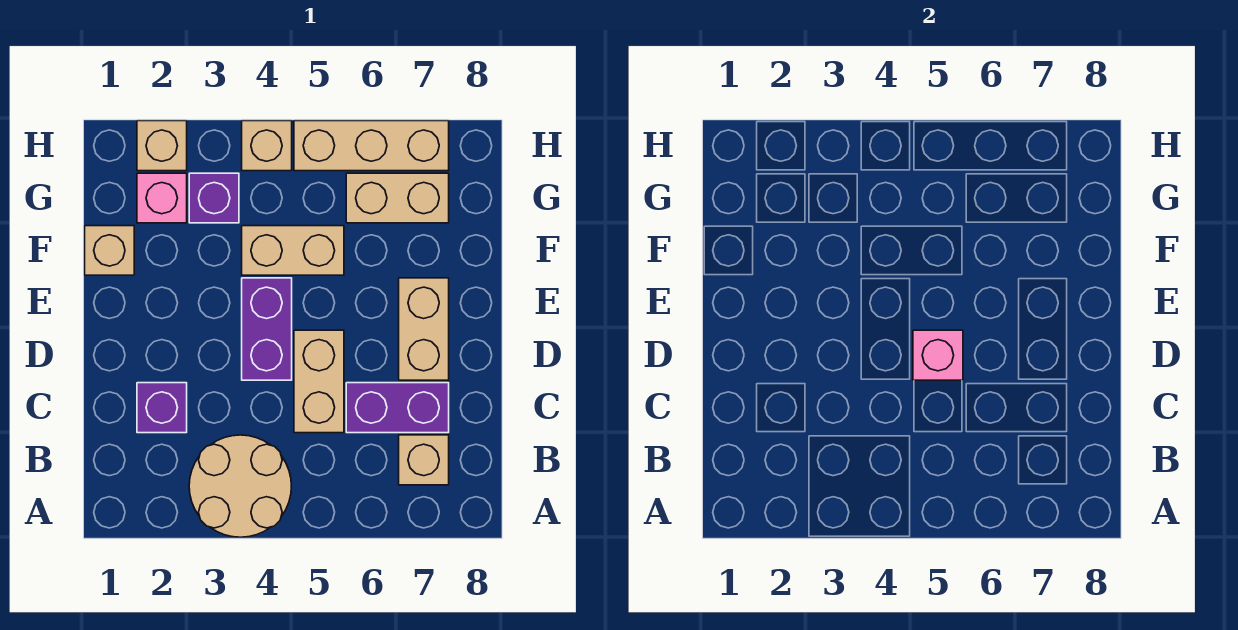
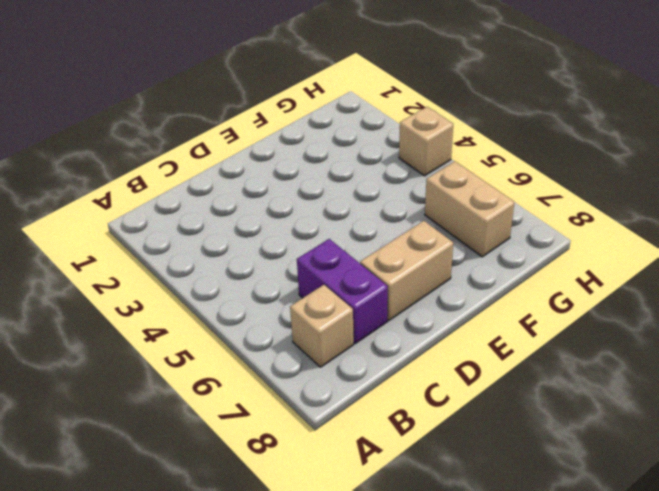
none -> tan round brick A3:B4 level 1
none -> purple brick C2 level 1
none -> tan brick C5:D5 level 1

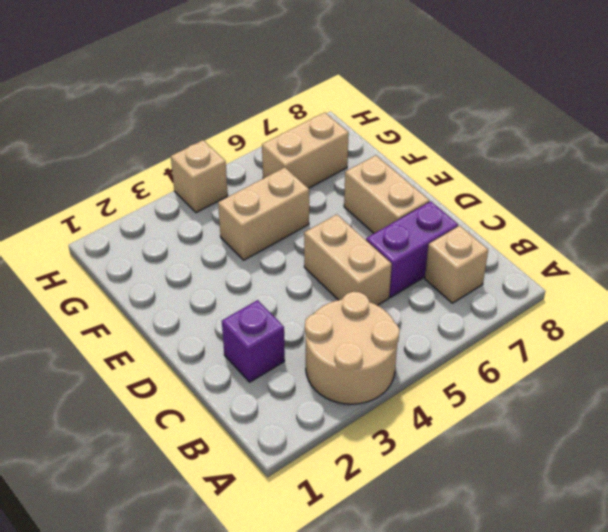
none -> purple brick D4:E4 level 1
none -> tan brick F1 level 1
none -> pink brick G2 level 1

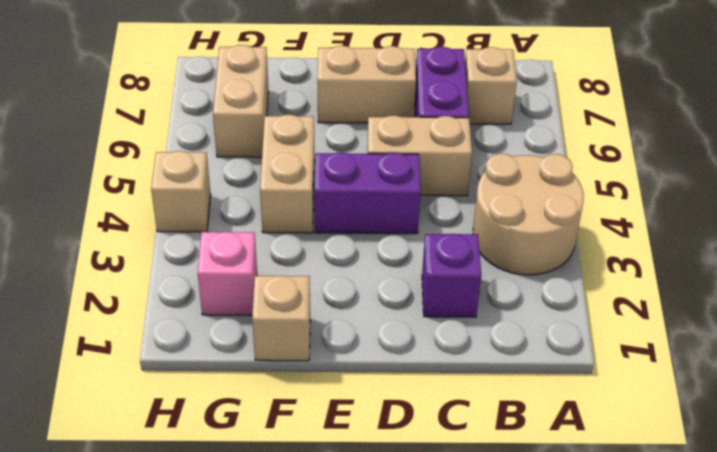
none -> purple brick G3 level 1
none -> tan brick H2 level 1
none -> tan brick H5:H7 level 1

